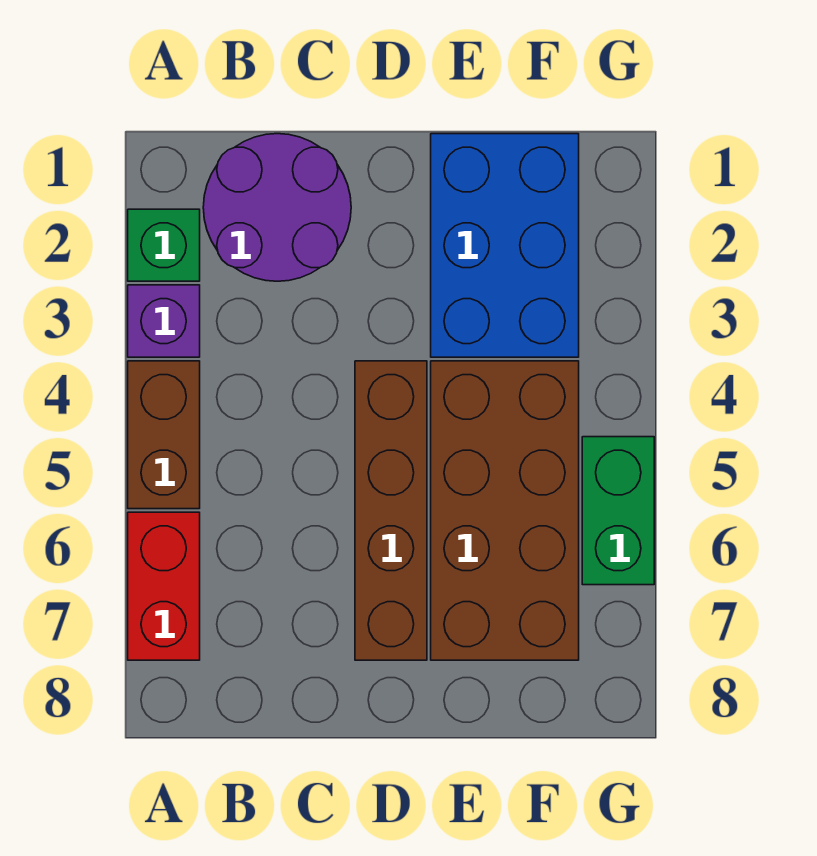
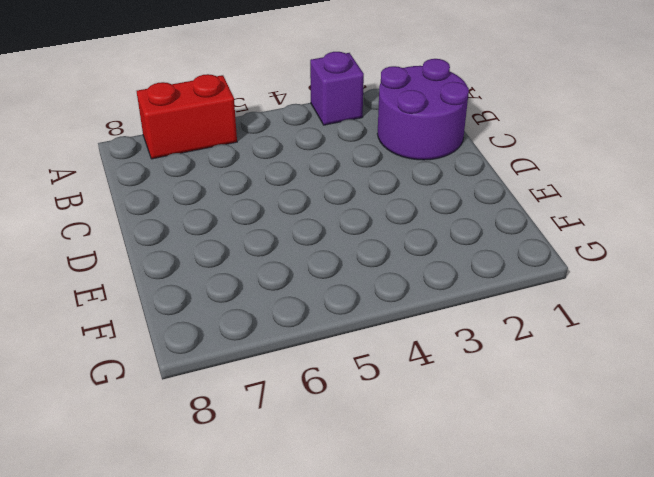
none -> green brick A2 level 1
none -> brown brick A4:A5 level 1

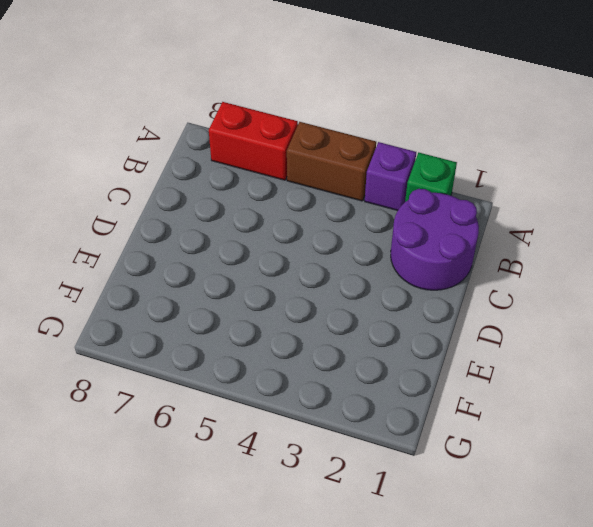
none -> brown brick D4:D7 level 1
none -> blue brick E1:F3 level 1

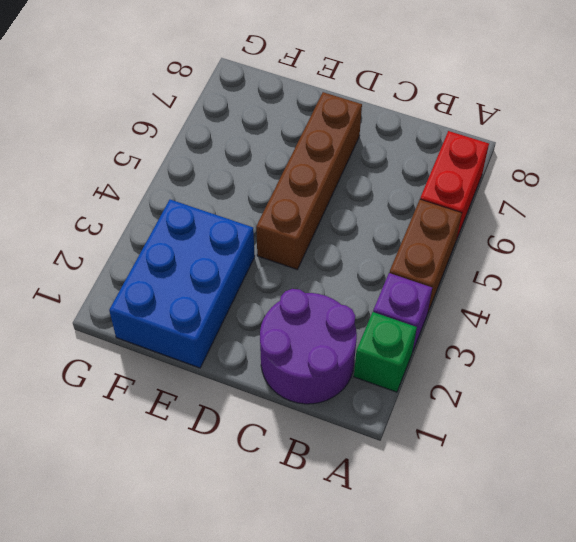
none -> brown brick E4:F7 level 1
none -> green brick G5:G6 level 1

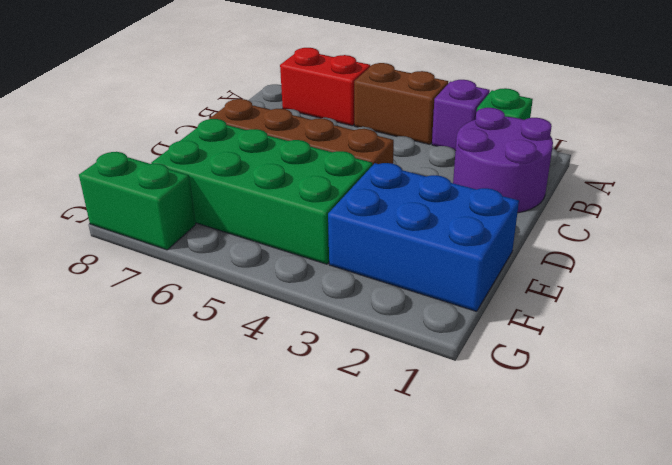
green brick E4:F7 level 1 -> brown brick E4:F7 level 1
green brick G7:G8 level 1 -> green brick G5:G6 level 1

